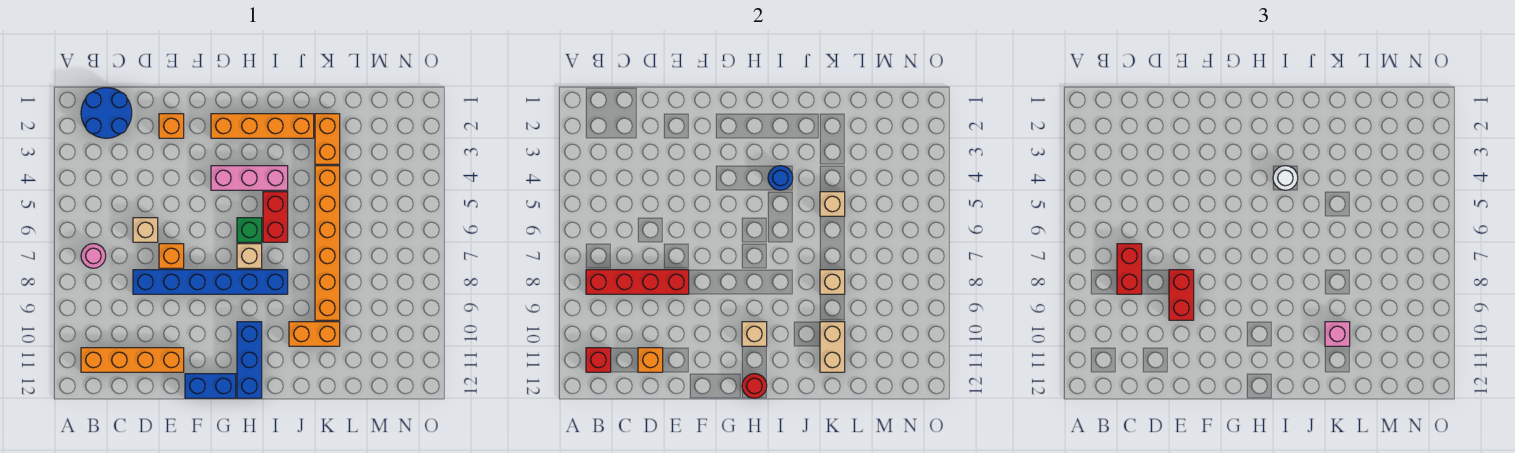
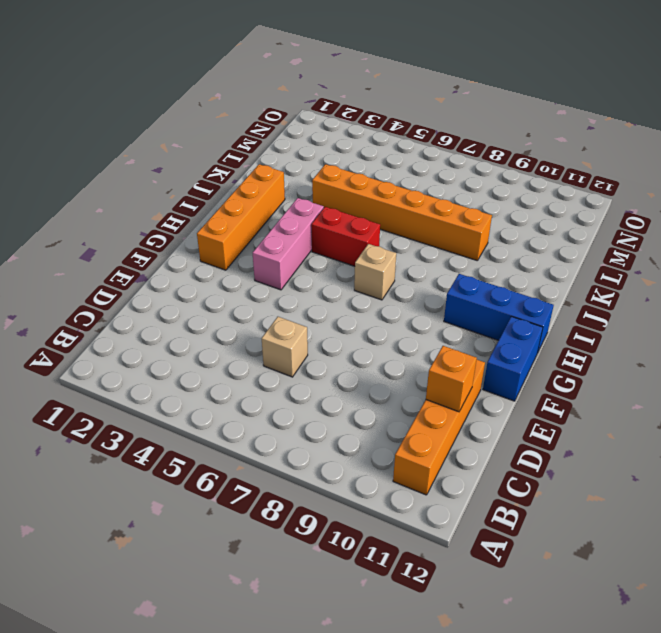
none -> blue round brick B1:C2 level 1
none -> pink round brick B7 level 1
none -> blue brick D8:I8 level 1
none -> orange brick E2 level 1

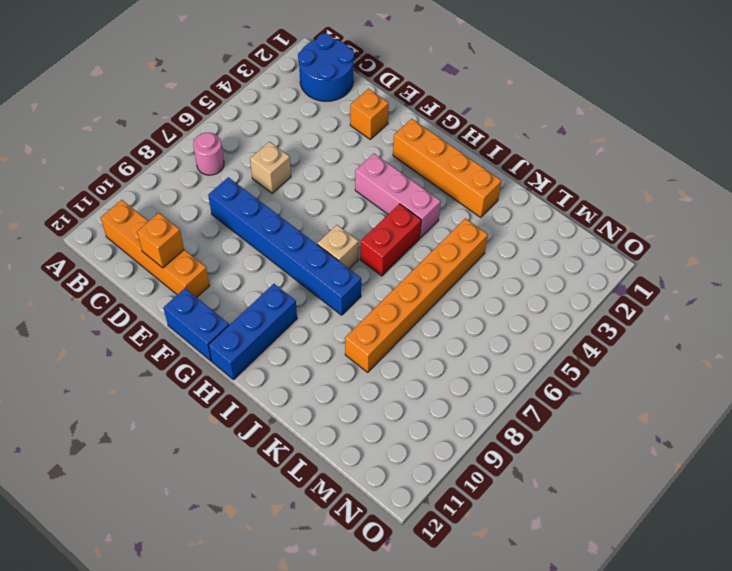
none -> orange brick E7 level 1
none -> green brick H6 level 1
none -> orange brick J10:K10 level 1
none -> orange brick K2:K3 level 1

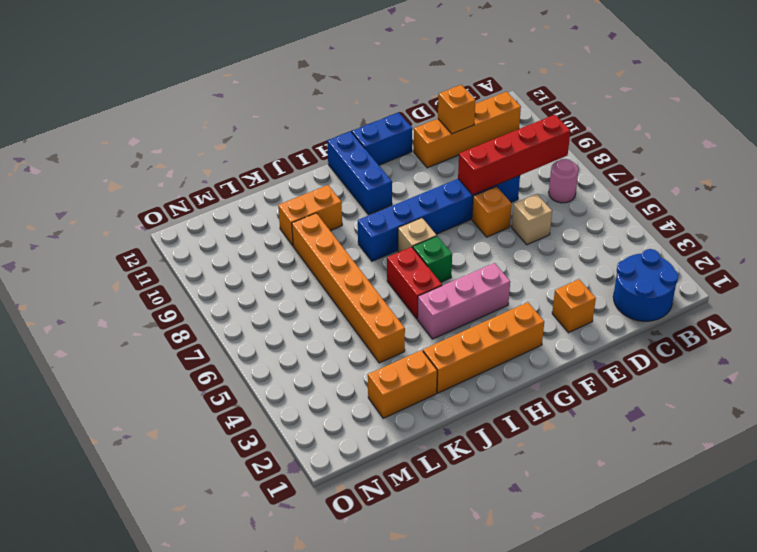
orange brick K2:L2 level 1 -> orange brick K2:K3 level 1
none -> red brick B11 level 2
none -> tan brick H10 level 2
none -> red round brick H12 level 2
none -> blue round brick I4 level 2

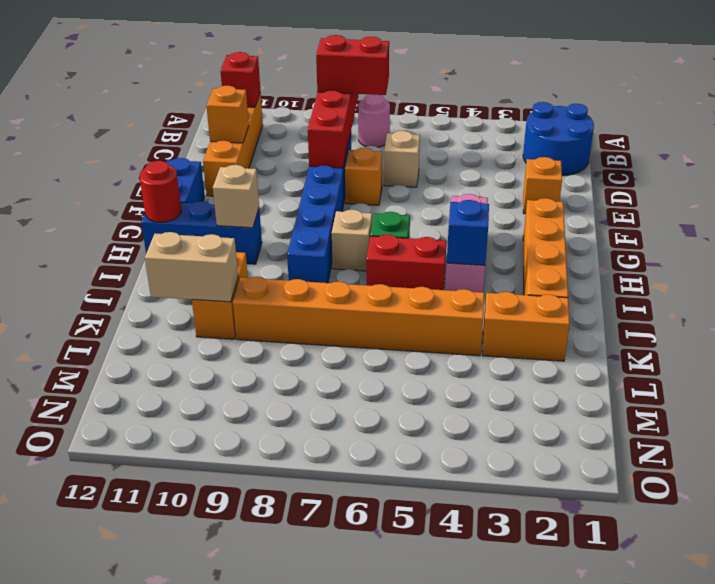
blue brick I4 level 2 -> blue round brick I4 level 2
none -> tan brick K5 level 2
none -> tan brick K8 level 2
none -> red brick E8:E9 level 3
none -> white round brick I4 level 3

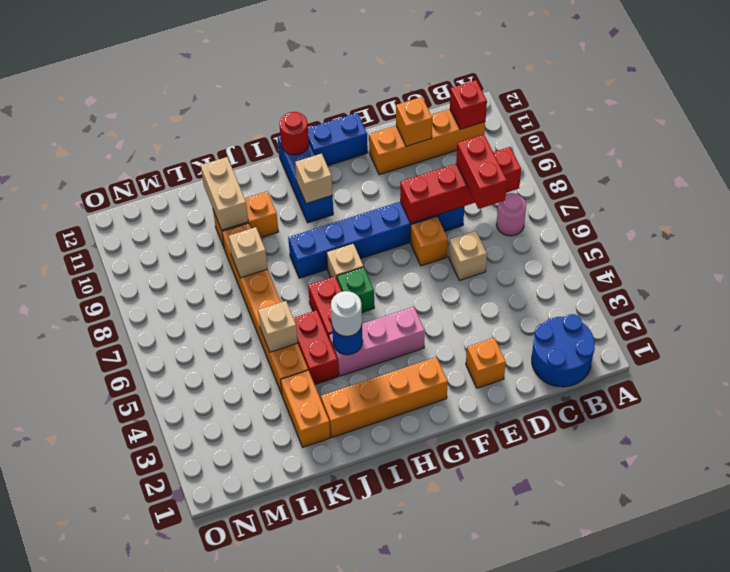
red brick J4:J5 level 1 -> red brick E8:E9 level 3
none -> pink brick K10 level 3

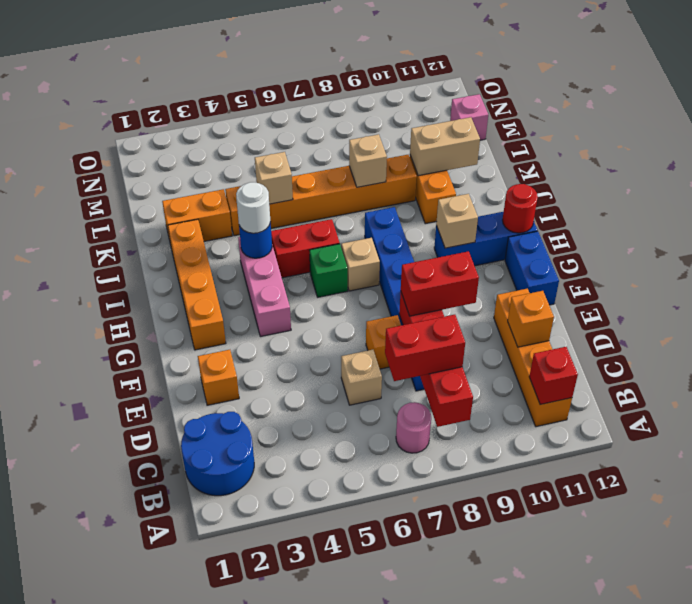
pink brick M12 level 1 -> pink brick K10 level 3

